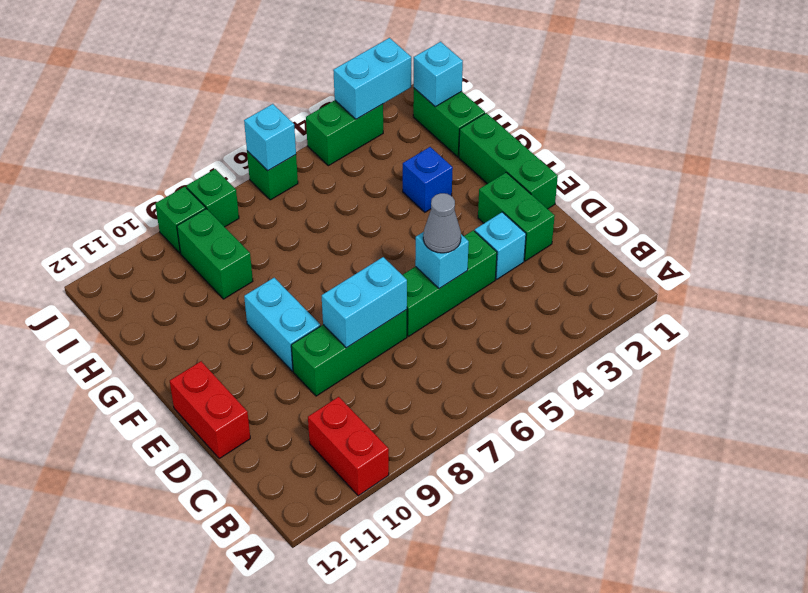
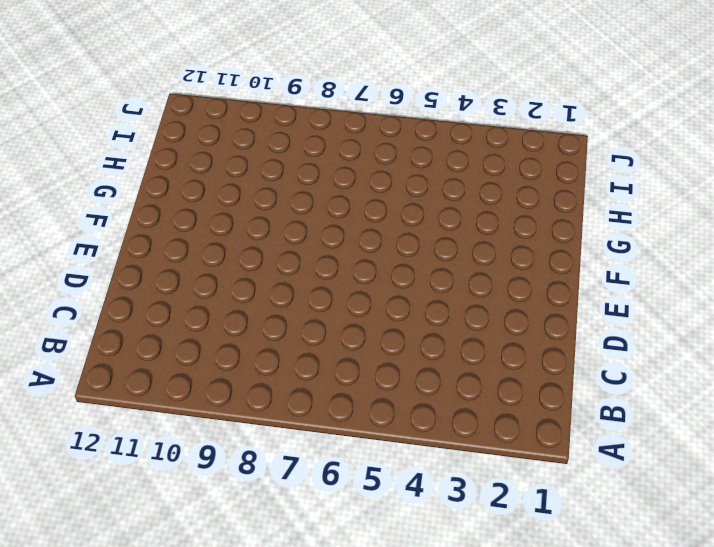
none -> red brick A10:B10 level 1
none -> green brick D2:E2 level 1
none -> cyan brick D3 level 1

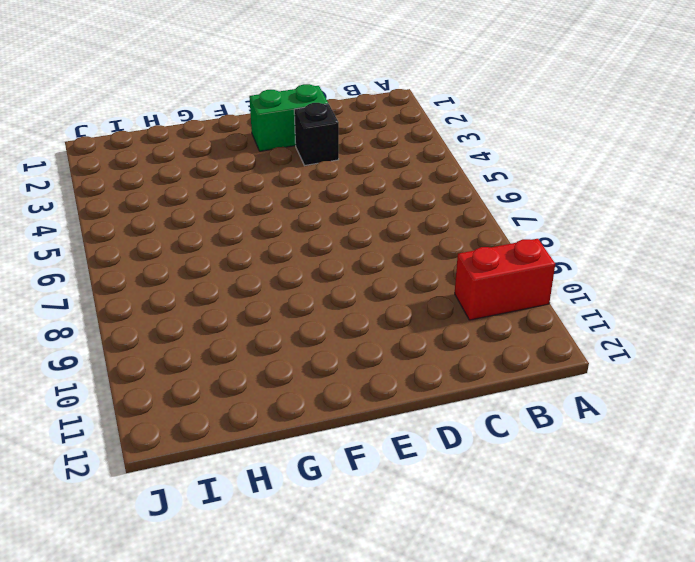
black brick D3 level 1 -> cyan brick D3 level 1
none -> green brick D4:D6 level 1
none -> green brick D7:D9 level 1
none -> red brick D12:E12 level 1

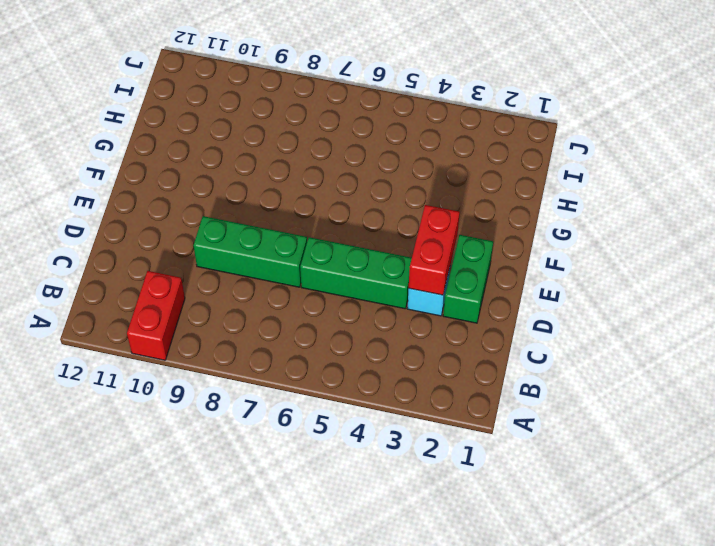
red brick D3:E3 level 2 -> red brick D12:E12 level 1
none -> green brick E1:G1 level 1
none -> cyan brick E9:F9 level 1
none -> blue brick G3 level 1

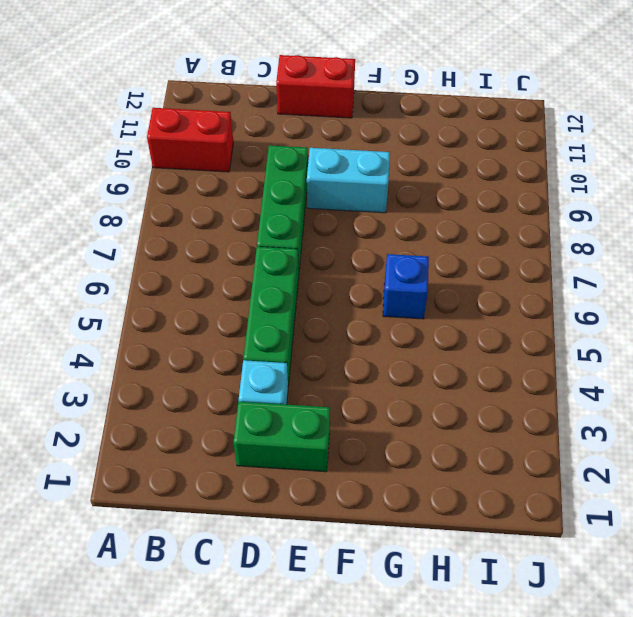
blue brick G6 level 1 -> blue brick G3 level 1
none -> green brick E1:G1 level 1
none -> green brick H1:I1 level 1
none -> green brick H9:I9 level 1

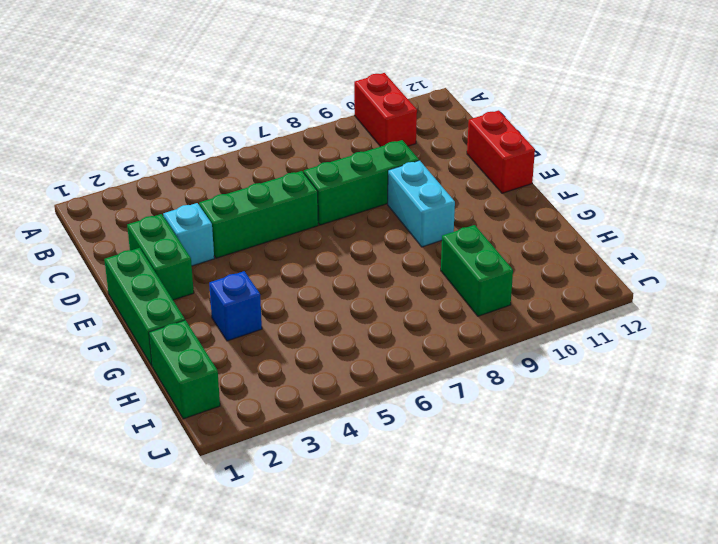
none -> green brick J3:J4 level 1
none -> green brick J6 level 1
none -> green brick J8 level 1

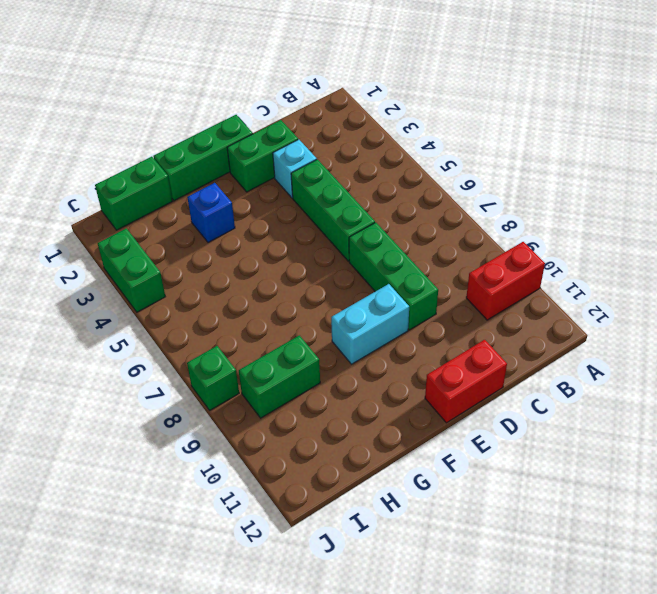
none -> green brick J6 level 1
none -> green brick J9 level 1
none -> cyan brick D5 level 2

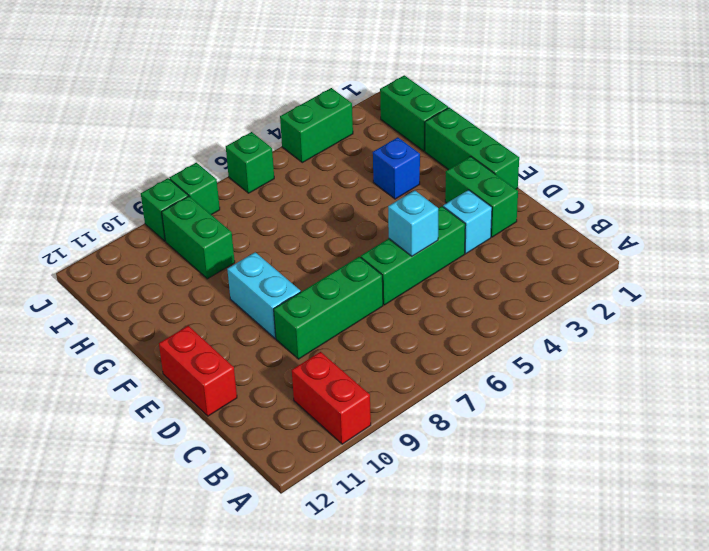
none -> cyan brick D7:D8 level 2
none -> cyan brick I1 level 2
none -> cyan brick J2:J3 level 2

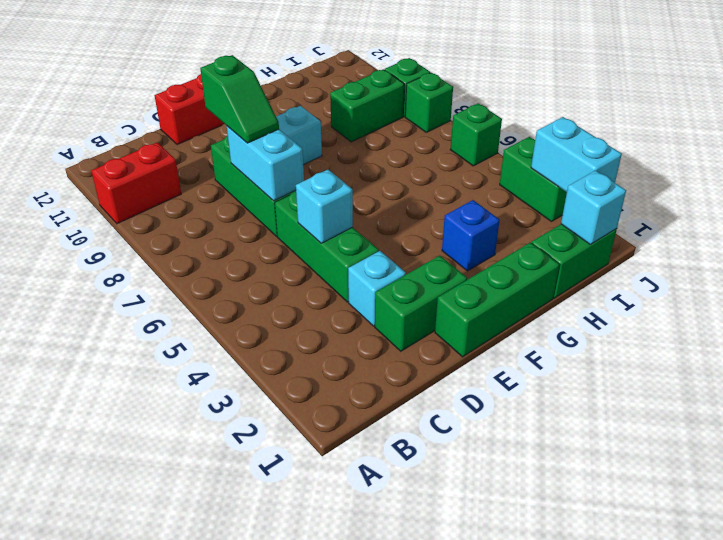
green slope D8:D9 level 3 top 9 -> none
none -> cyan brick J6 level 2
none -> grey cone D5 level 3

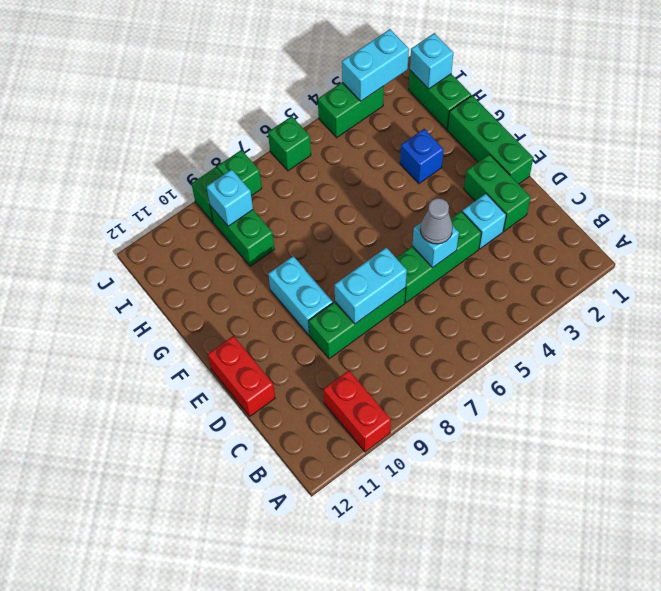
cyan brick I9 level 2 -> cyan brick J6 level 2

